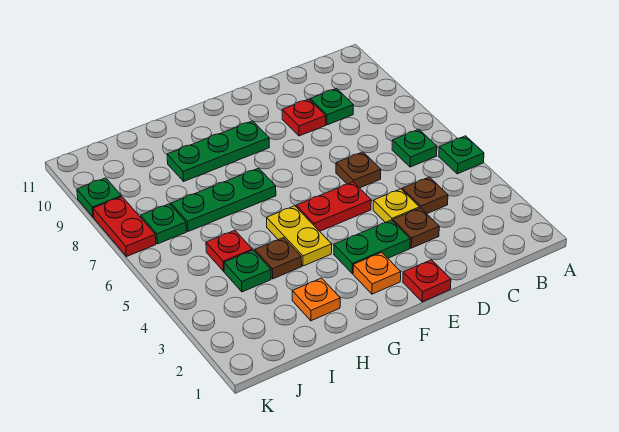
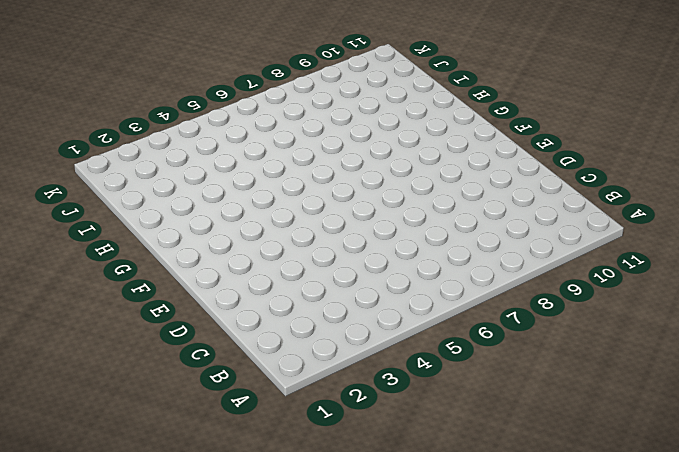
none -> green plate A5 level 1
none -> green plate B6 level 1
none -> brown plate C4 level 1

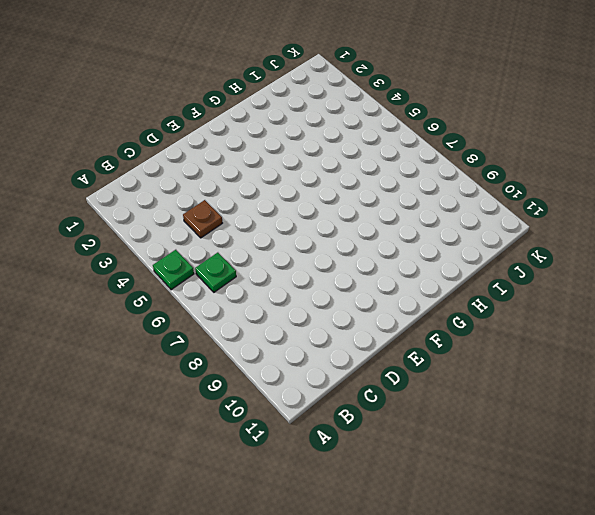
none -> green plate C9 level 1
none -> brown plate D3 level 1
none -> yellow plate D4 level 1

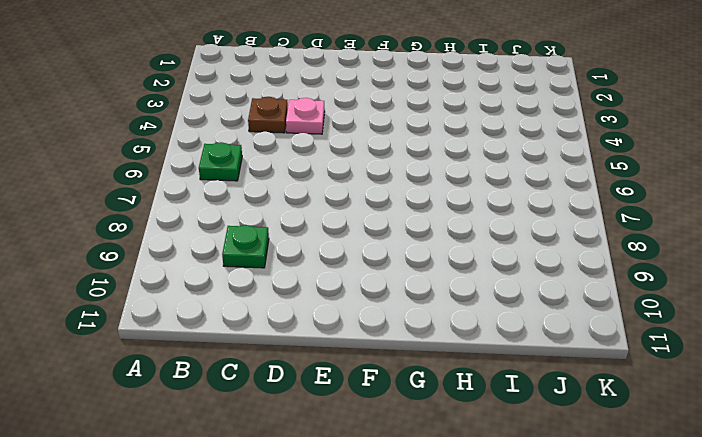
pink plate D4 level 1 -> yellow plate D4 level 1
none -> green plate A5 level 1
none -> brown plate D3 level 1
none -> brown plate D6 level 1

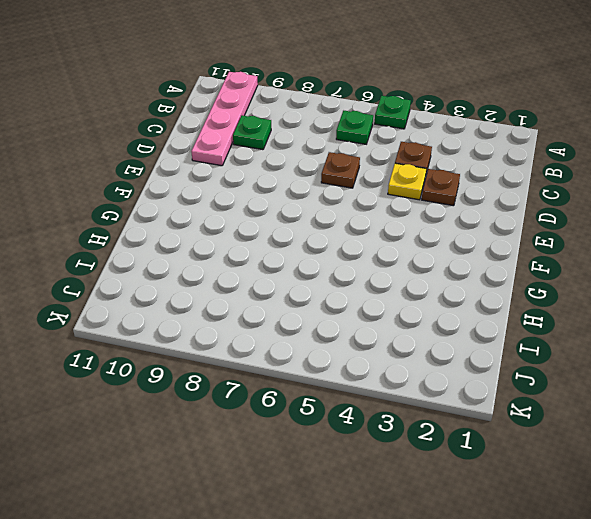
pink plate A10:D10 level 1 -> none
none -> red plate D9 level 1
none -> red plate E1 level 1
none -> green plate E3:F3 level 1

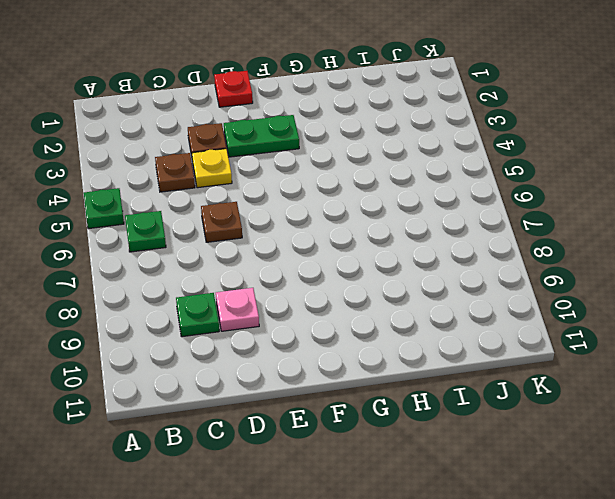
pink plate D9 level 1 -> red plate D9 level 1
none -> red plate E5:F5 level 1
none -> orange plate F2 level 1
none -> green plate F9:H9 level 1

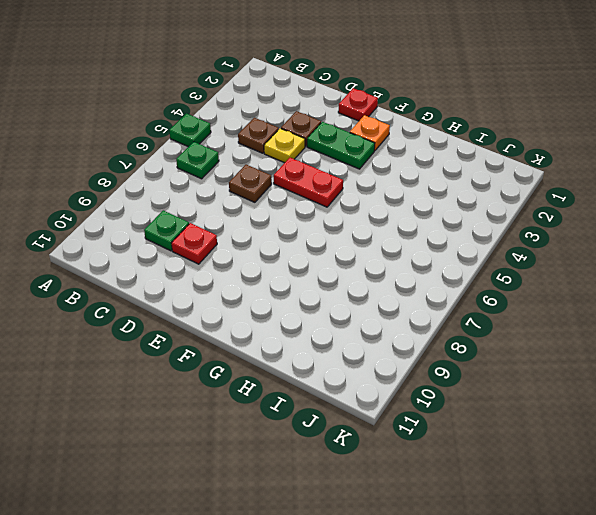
none -> green plate F9:H9 level 1
none -> yellow plate G4:G5 level 1
none -> green plate G7:I7 level 1

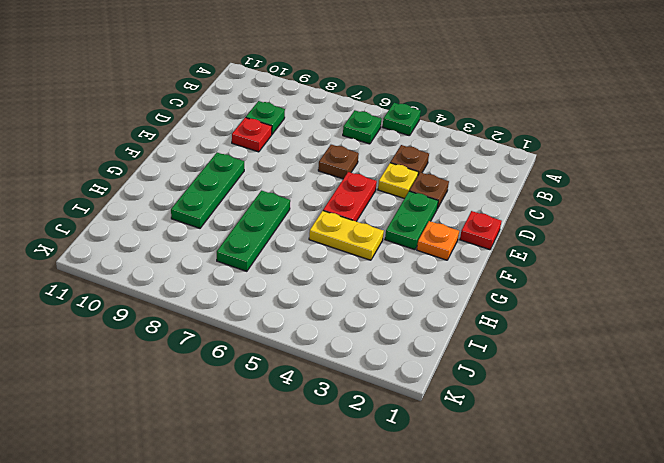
none -> orange plate H2 level 1
none -> brown plate H4 level 1
none -> green plate I4 level 1

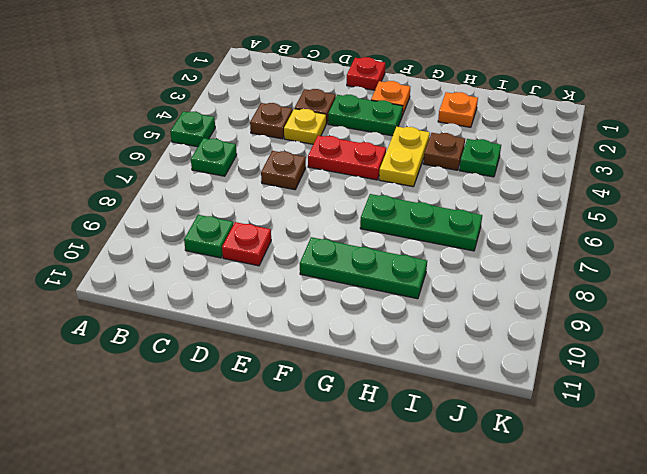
none -> red plate I5 level 1
none -> green plate J7 level 1
none -> red plate K7:K8 level 1

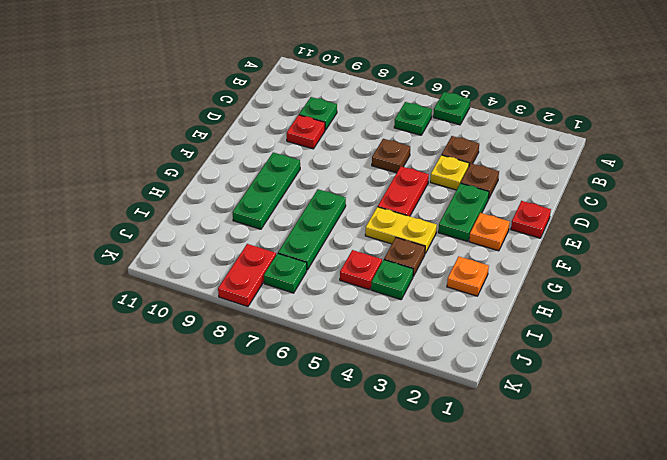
red plate J8:K8 level 1 -> red plate K7:K8 level 1
none -> green plate K9 level 1

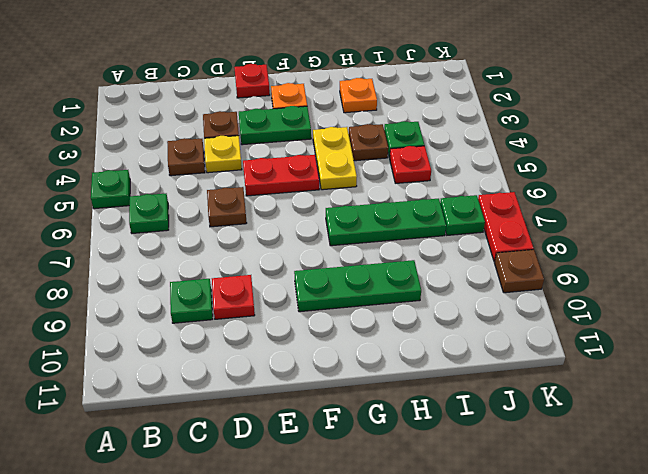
brown plate K9 level 1 -> green plate K9 level 1

